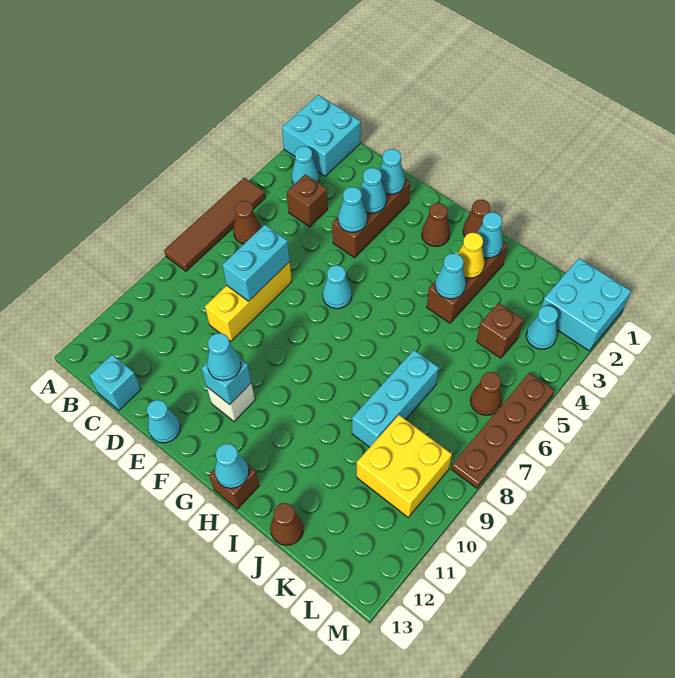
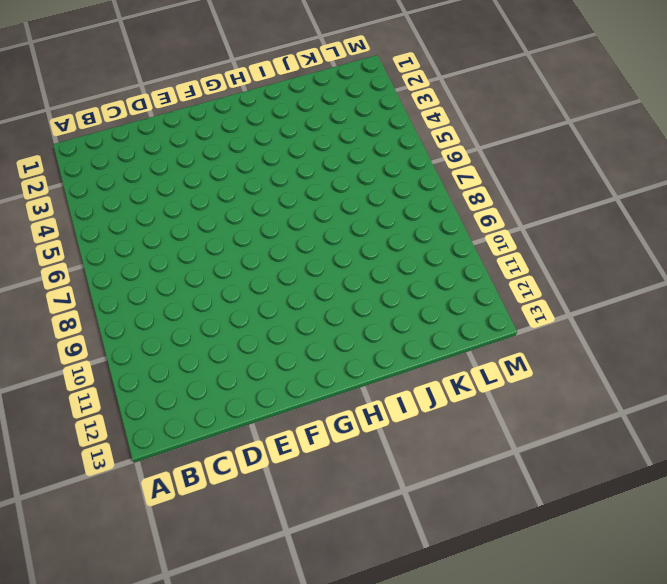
none -> cyan brick A1:B2 level 1
none -> brown tile A5:A8 level 1
none -> cyan cone B3 level 1
none -> brown cone B6 level 1

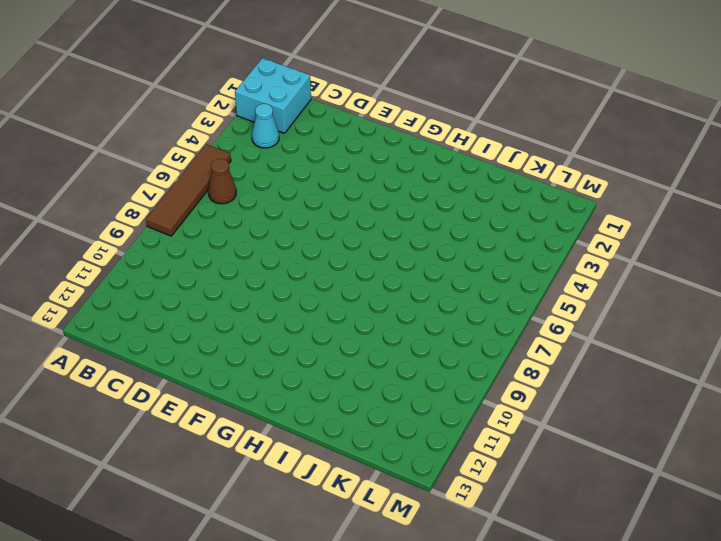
none -> brown brick C4 level 1
none -> cyan brick C13 level 1
none -> yellow brick D7:D9 level 1
none -> brown brick E2:E4 level 1

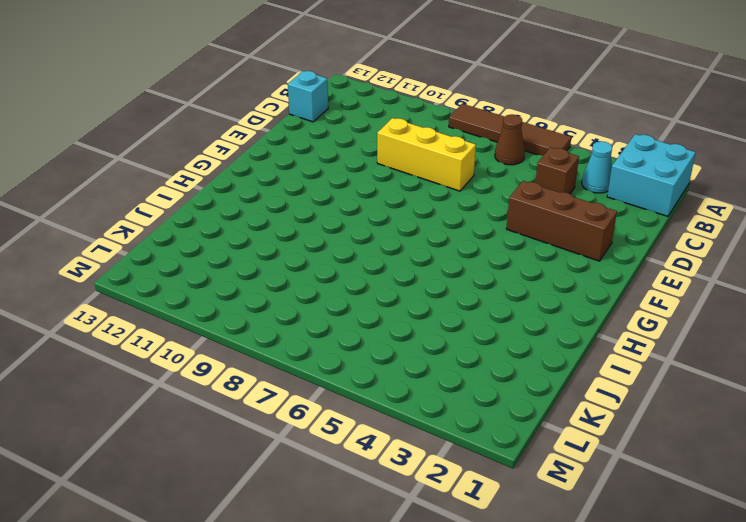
none -> cyan cone E13 level 1
none -> cyan cone F6 level 1
none -> white brick F11 level 1
none -> brown cone G2 level 1

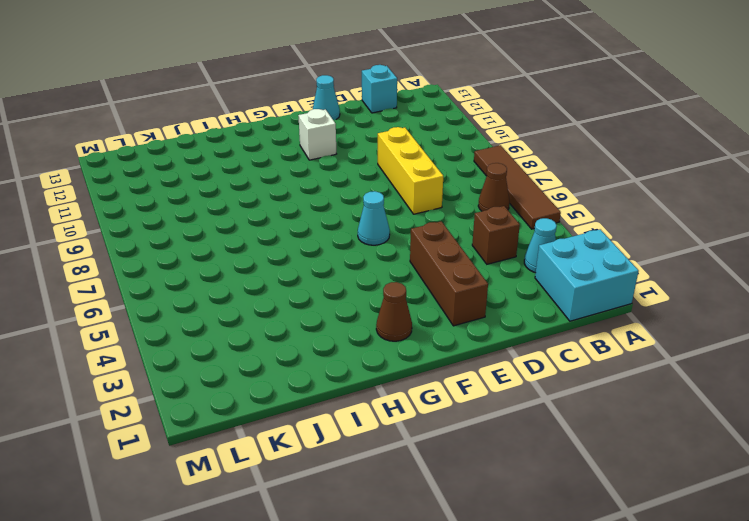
none -> brown cone H1 level 1
none -> brown brick H13 level 1
none -> brown brick I2:I4 level 1
none -> cyan brick J7:J9 level 1

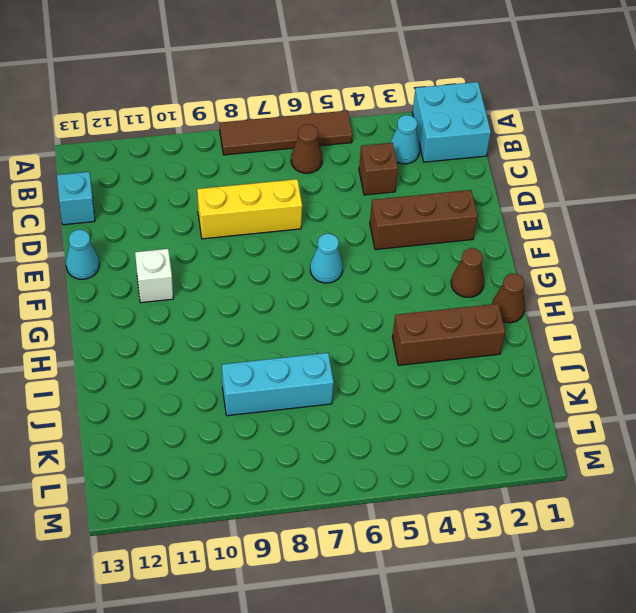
none -> brown brick H13 level 1
none -> brown cone J13 level 1
none -> brown brick K4 level 1
none -> yellow brick K9:L10 level 1

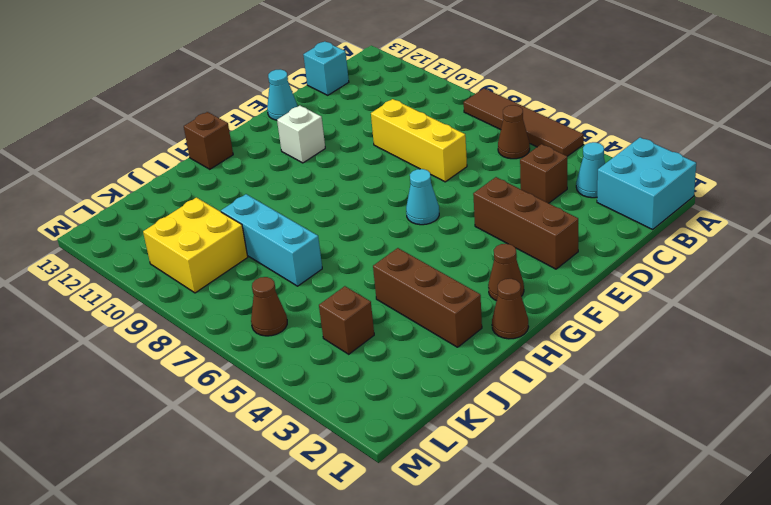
none -> brown cone J13 level 1
none -> cyan brick L1:M2 level 1
none -> cyan cone L3 level 1
none -> brown plate M5:M8 level 1

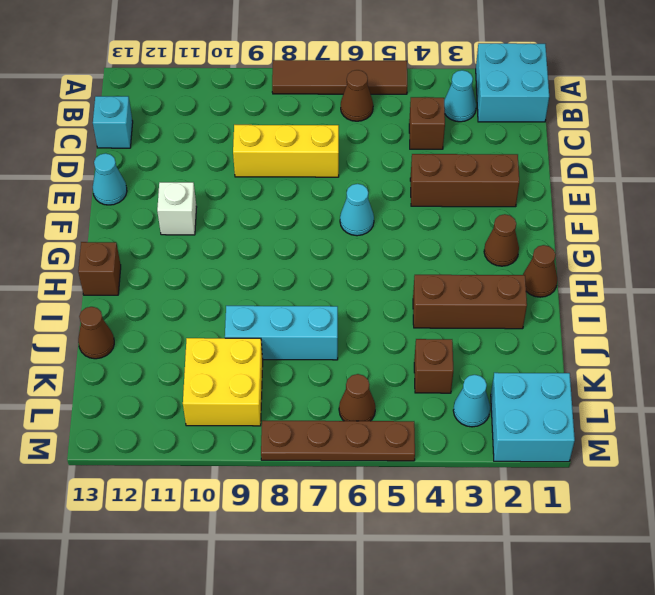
none -> cyan brick D7:D8 level 2
none -> cyan cone E2 level 2
none -> cyan cone E3 level 2
none -> cyan cone E4 level 2

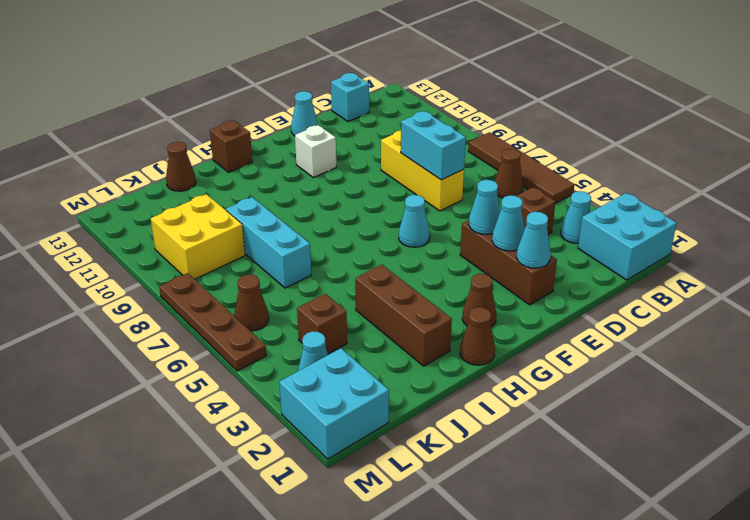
none -> cyan brick F11 level 2
none -> cyan cone H13 level 2
none -> cyan cone I2 level 2
none -> yellow cone I3 level 2

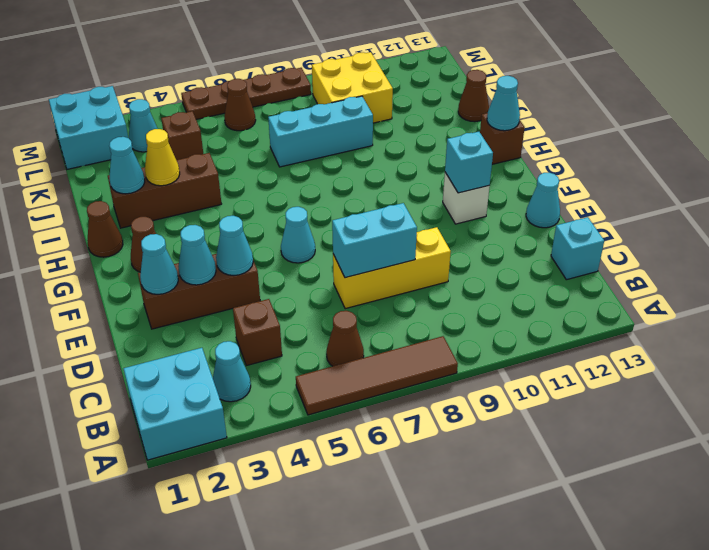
none -> cyan cone I4 level 2
none -> cyan cone F11 level 3

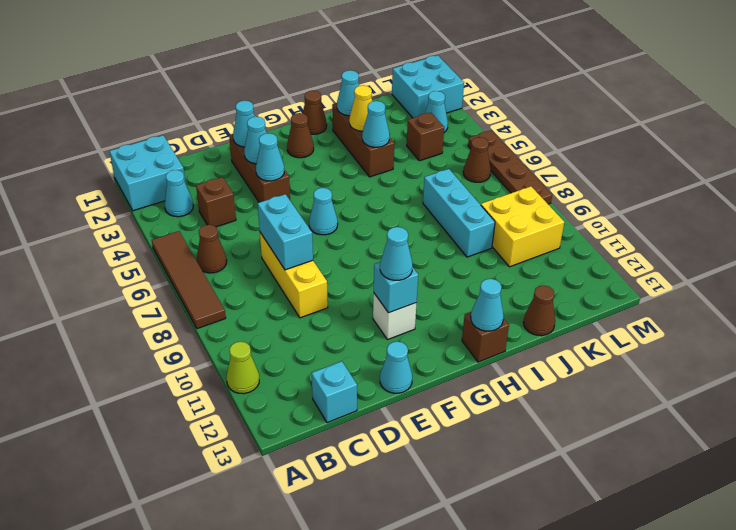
lime cone A11 level 1 -> none

